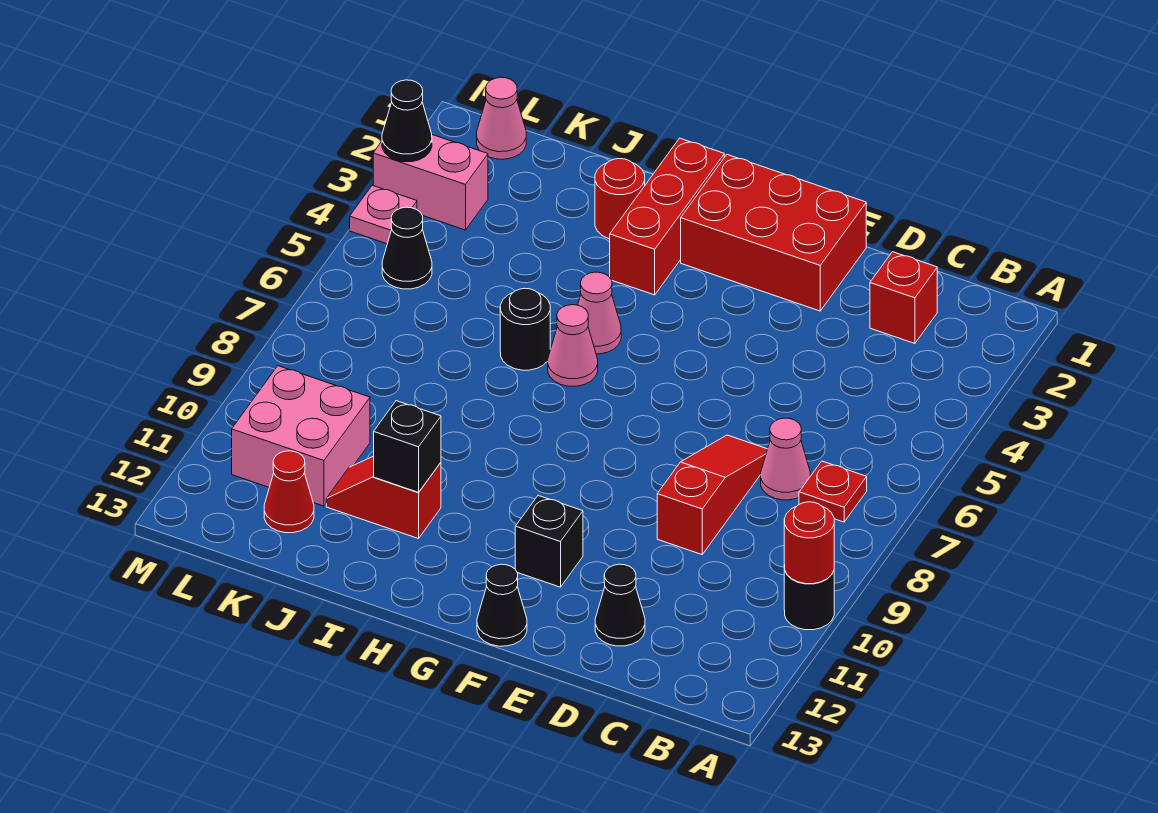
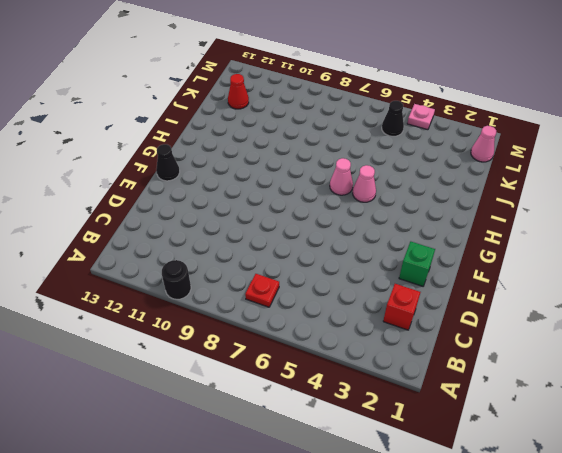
green brick E2 level 1 -> red brick E1:G2 level 1
none -> pink cone C7 level 1
none -> red slope D7:D9 level 1 top 9
none -> black cone D12 level 1

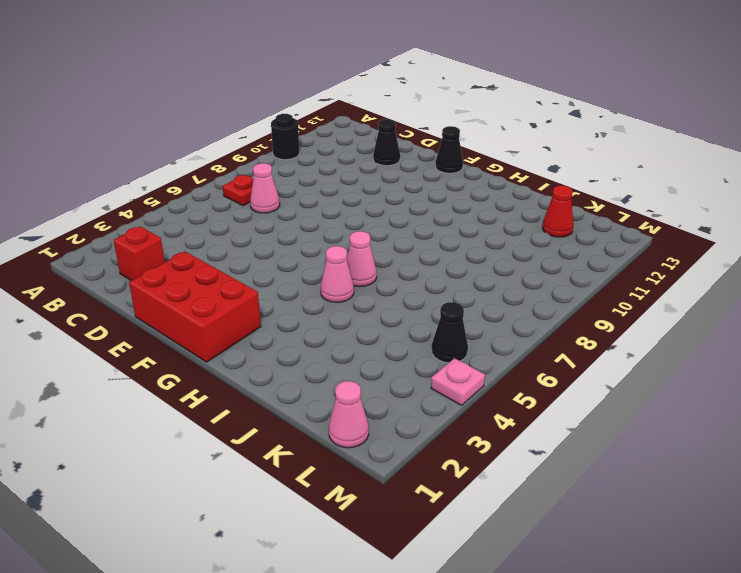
none -> red slope D7:D9 level 1 top 9
none -> black brick F11 level 1
none -> red brick H1:H3 level 1

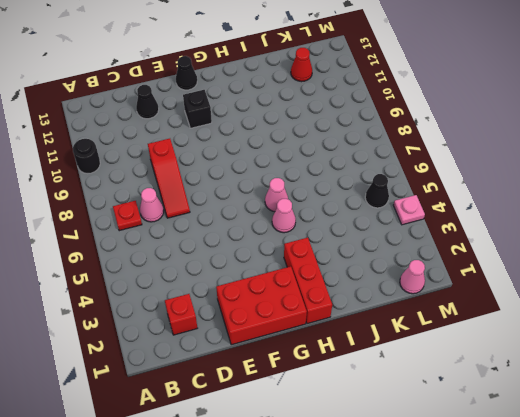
none -> red round brick I2 level 1
none -> black round brick I6 level 1
none -> red slope I11:J11 level 1 top I

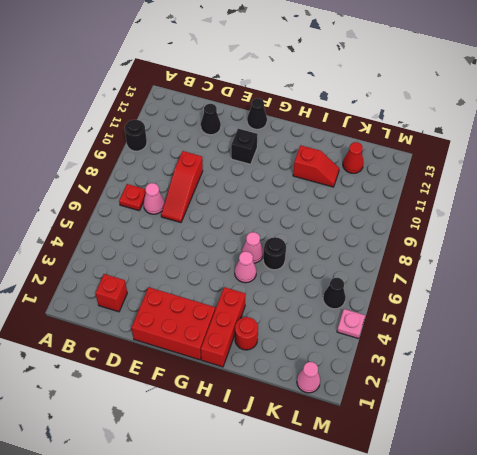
none -> pink brick K10:L11 level 1
none -> pink brick L3:M3 level 1
none -> red round brick A10 level 2

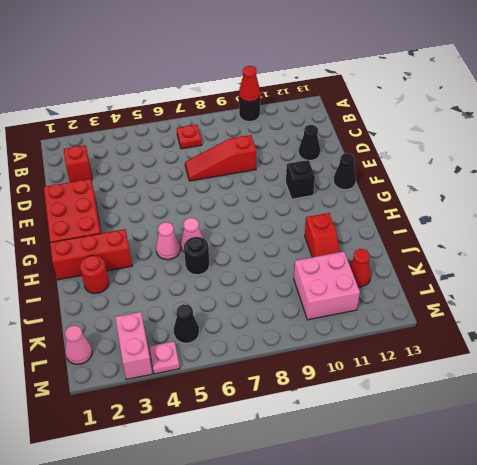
red cone A10 level 2 -> red round brick A10 level 2
none -> pink cone C7 level 1
none -> black brick I11 level 2
none -> black cone M3 level 2

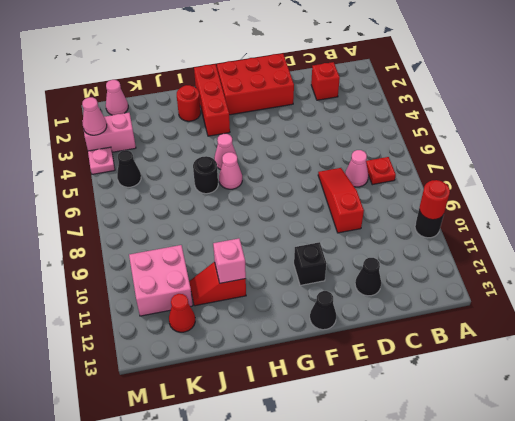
pink brick I11 level 2 -> black brick I11 level 2
pink cone M3 level 2 -> black cone M3 level 2

